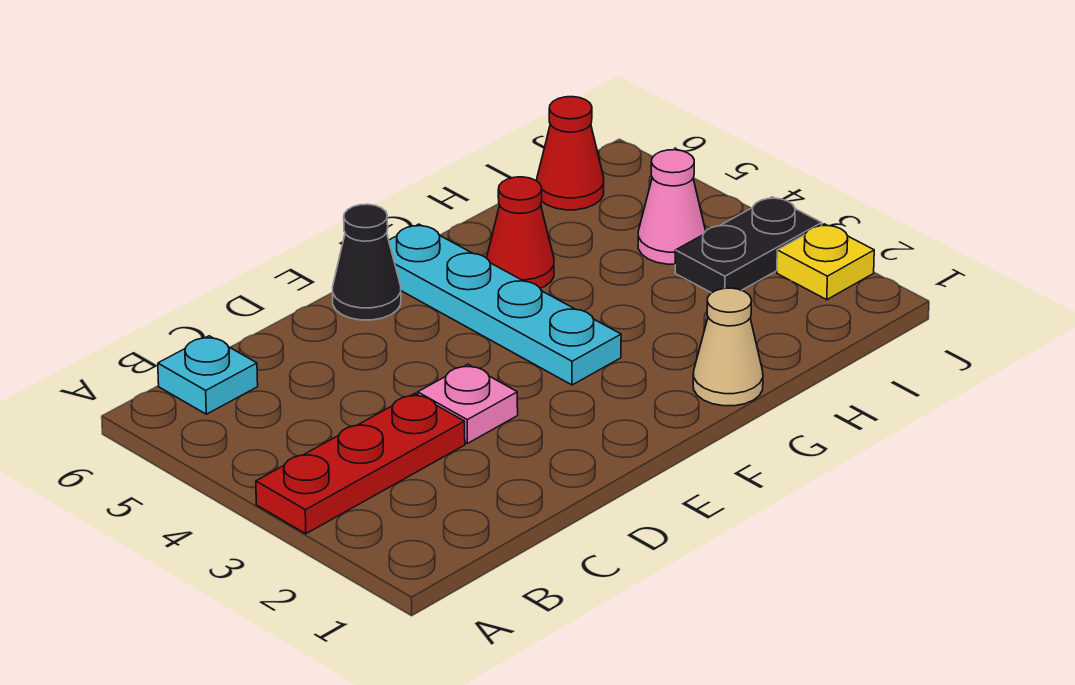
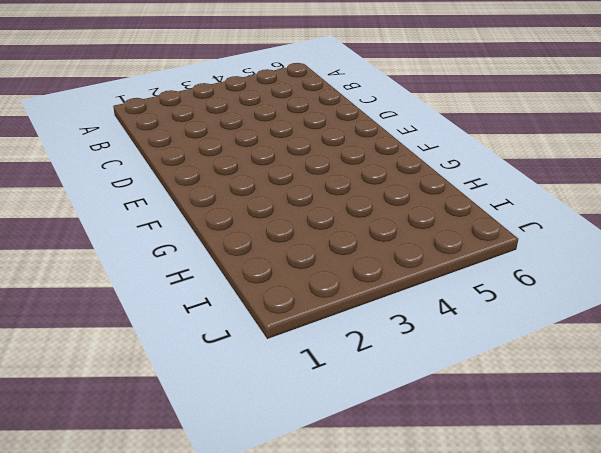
none -> red plate A3:C3 level 1
none -> cyan plate B6 level 1

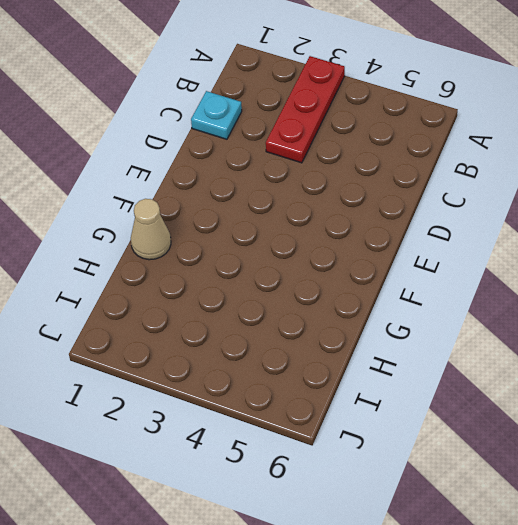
cyan plate C1 level 1 -> cyan plate B6 level 1
none -> pink plate D3 level 1
none -> black cone E6 level 1

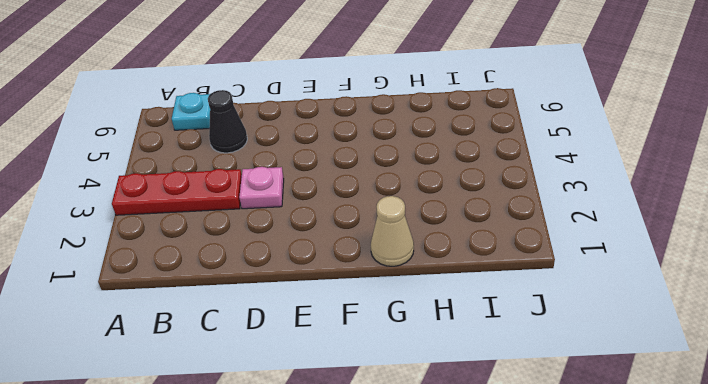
black cone C5 level 1 -> black cone E6 level 1
none -> cyan plate F3:F6 level 1
none -> red cone G5 level 1

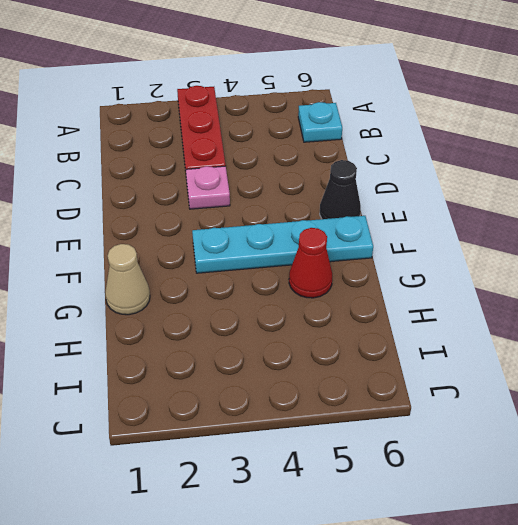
none -> black plate I3:J3 level 1
none -> pink cone I4 level 1

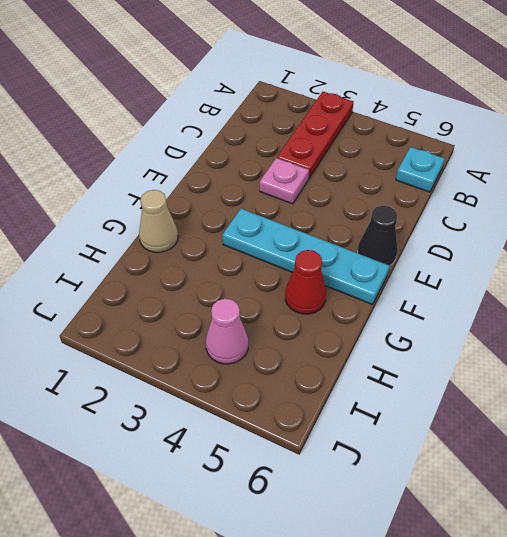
none -> black plate I3:J3 level 1
none -> red cone I6 level 1

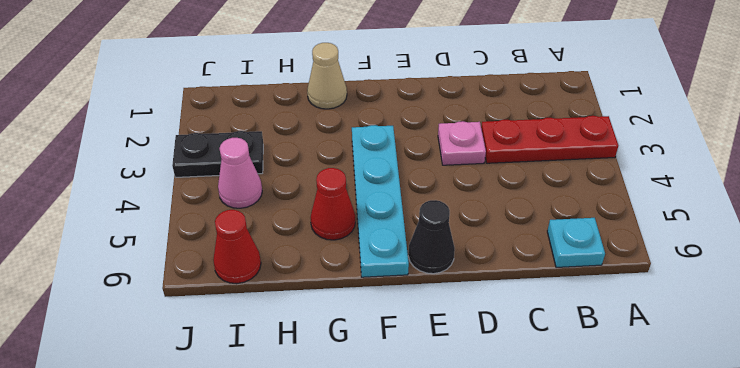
none -> yellow plate J2 level 1

